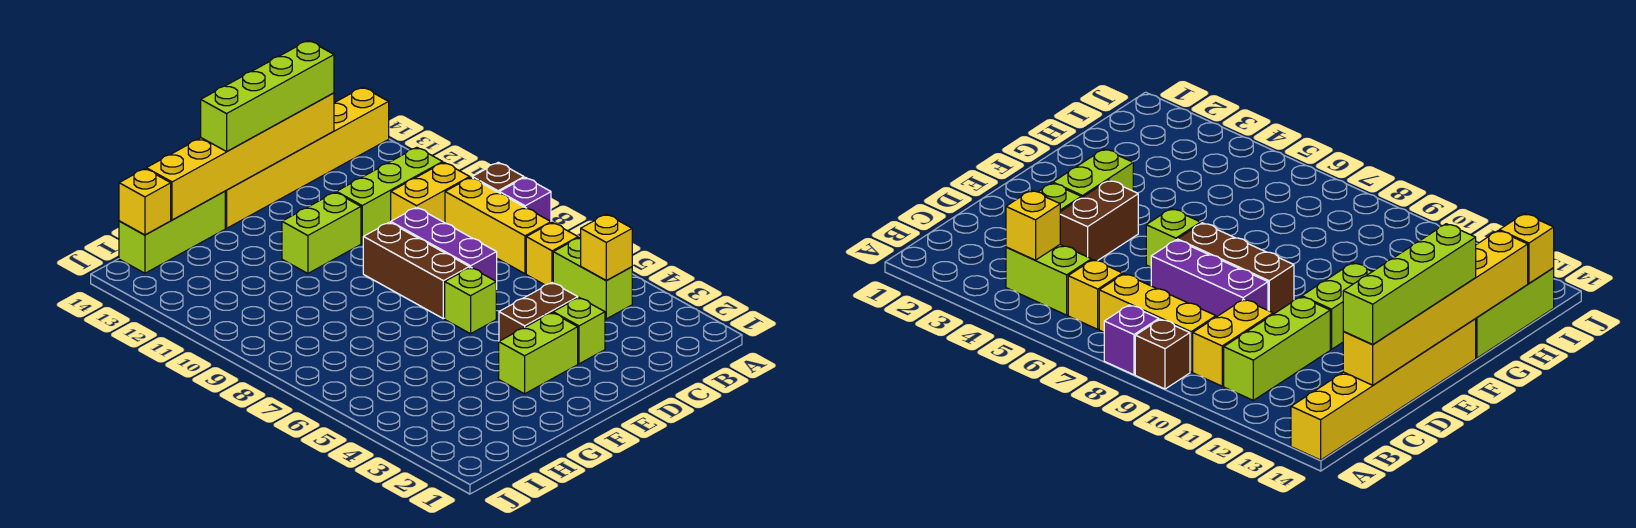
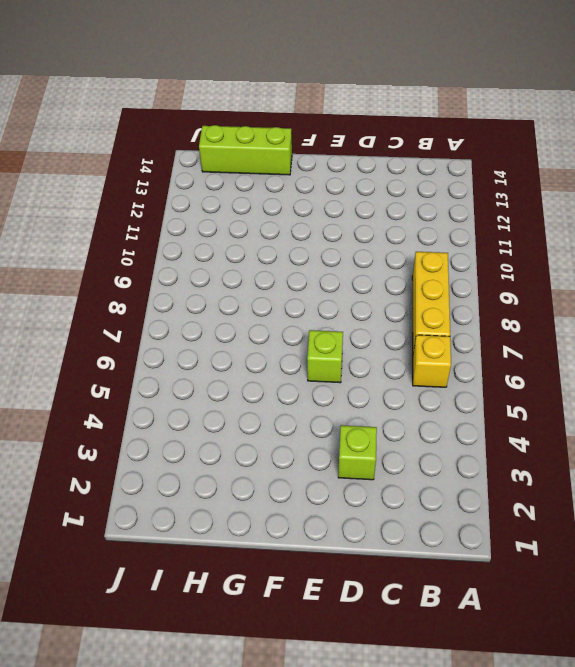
none -> purple brick A8 level 1
none -> brown brick A9 level 1
none -> yellow brick A14:F14 level 1

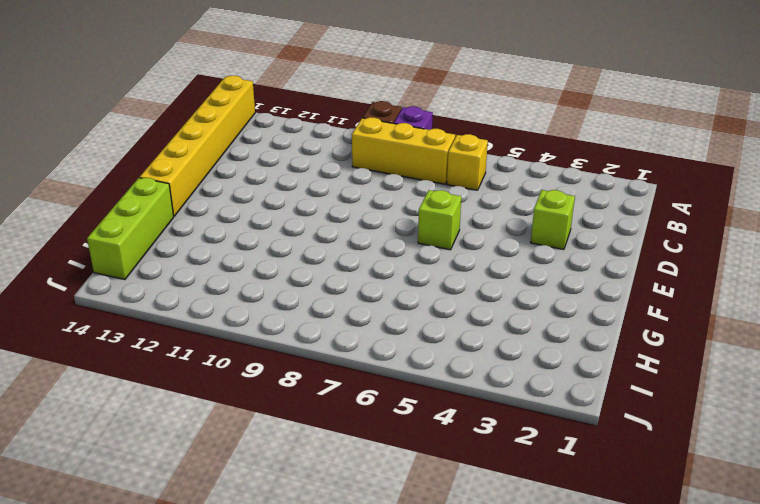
none -> lime brick B4:B5 level 1
none -> yellow brick B10:C10 level 1
none -> lime brick B11:D11 level 1

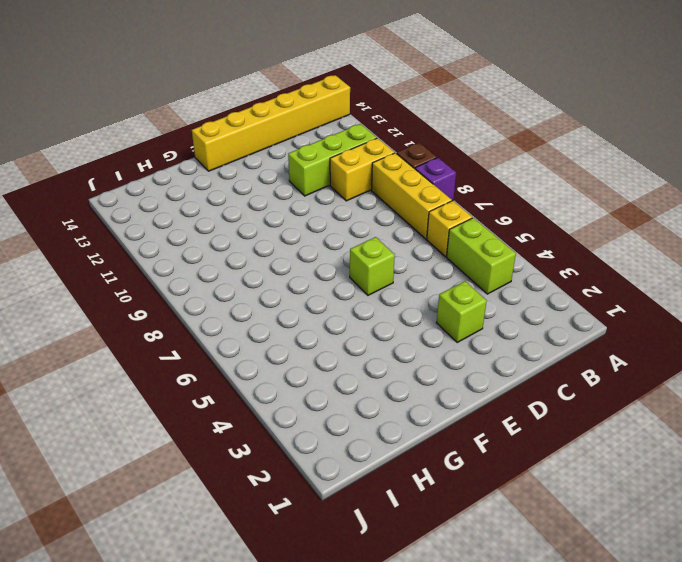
none -> brown brick D4:E4 level 1
none -> purple brick D7:D9 level 1
none -> lime brick E3:F3 level 1

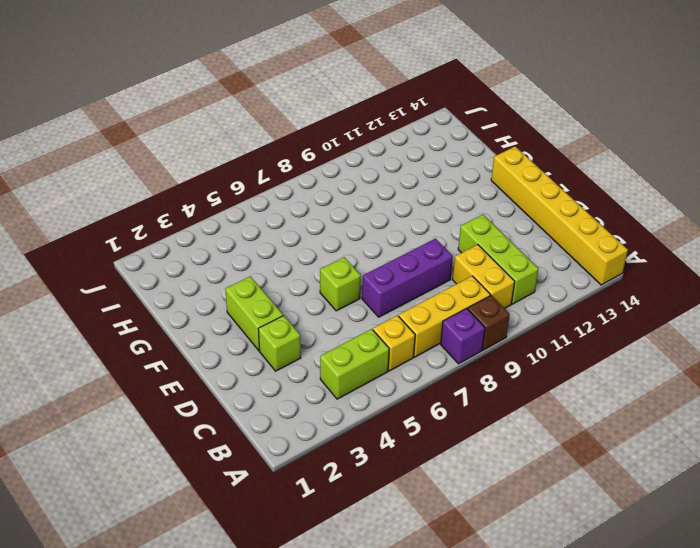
none -> brown brick D4:E4 level 1
none -> brown brick E7:E9 level 1
none -> lime brick E11:F11 level 1

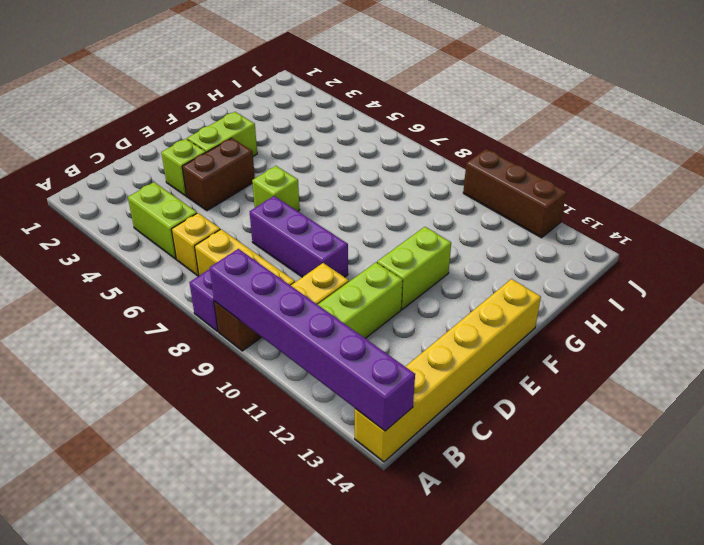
purple brick A9:A14 level 2 -> none
brown brick J10:J12 level 1 -> brown brick E7:E9 level 1
none -> lime brick G14:I14 level 1
none -> yellow brick B4 level 2
none -> yellow brick C14:H14 level 2

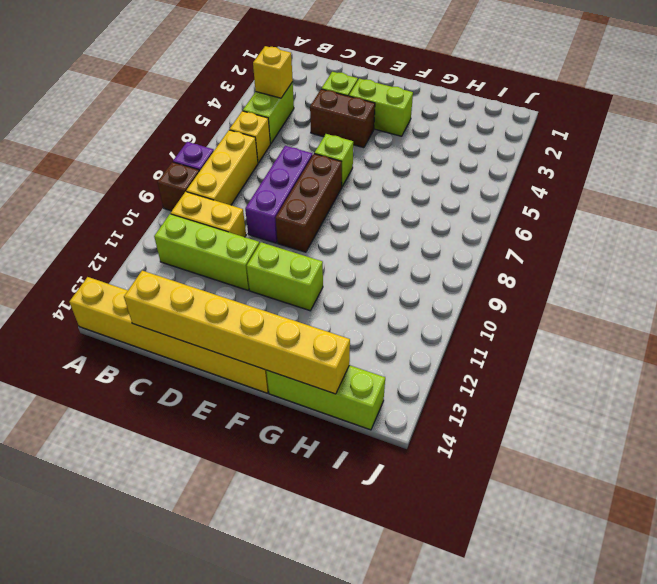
none -> yellow brick I14 level 2
none -> lime brick C14:F14 level 3

